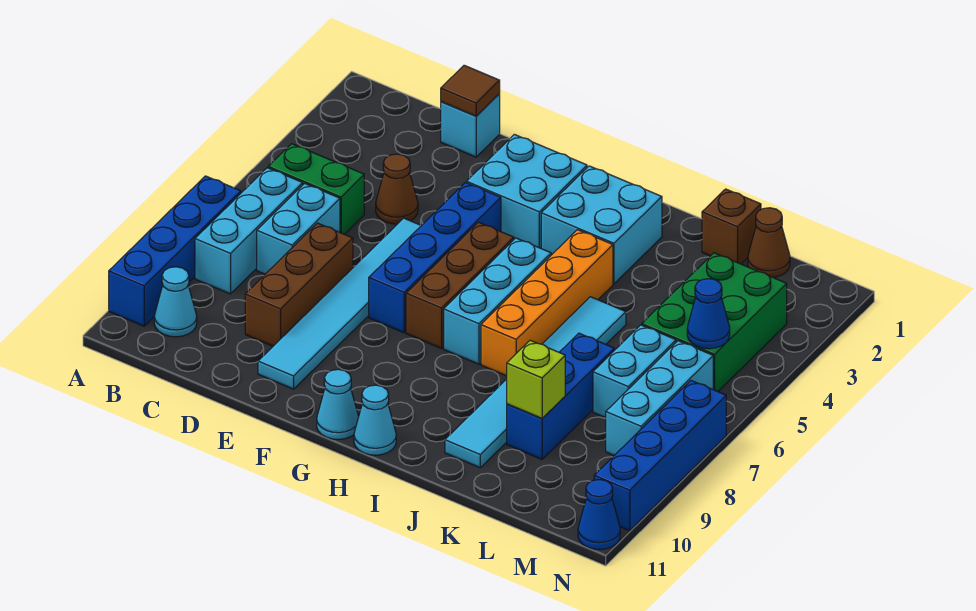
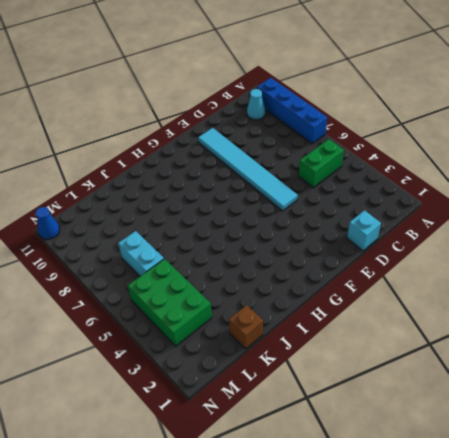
none -> cyan brick B6:B8 level 1
none -> cyan brick C6:C7 level 1
none -> brown cone D4 level 1

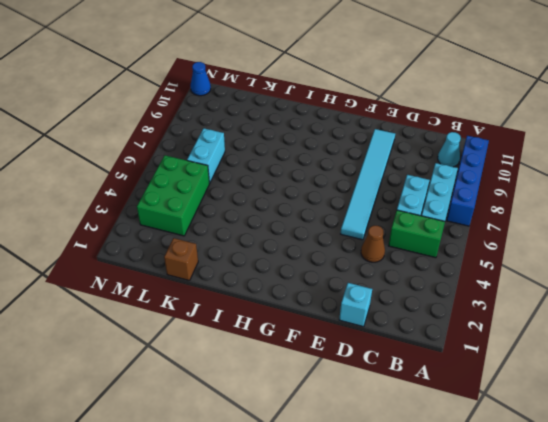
none -> brown brick D7:D9 level 1
none -> cyan brick F2:G3 level 1
none -> blue brick F4:F7 level 1

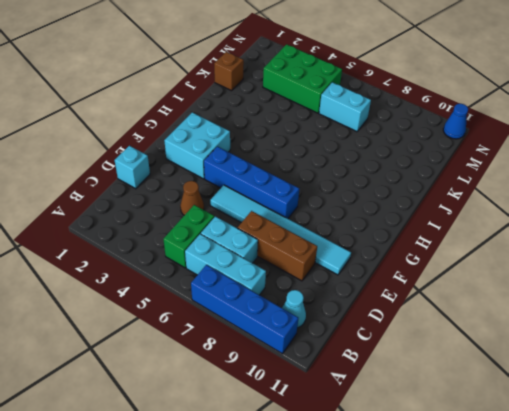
none -> brown brick G5:G7 level 1
none -> cyan cone G11 level 1
none -> cyan brick H2:I3 level 1

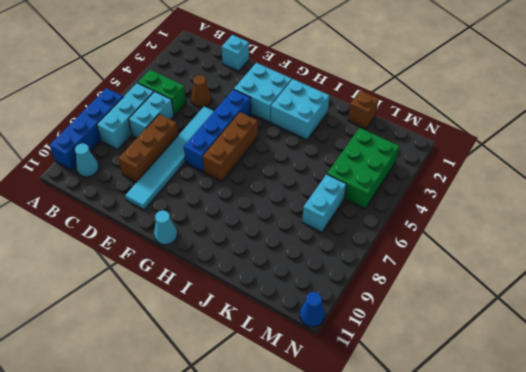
none -> cyan brick H5:H7 level 1
none -> cyan cone H11 level 1
none -> orange brick I4:I7 level 1

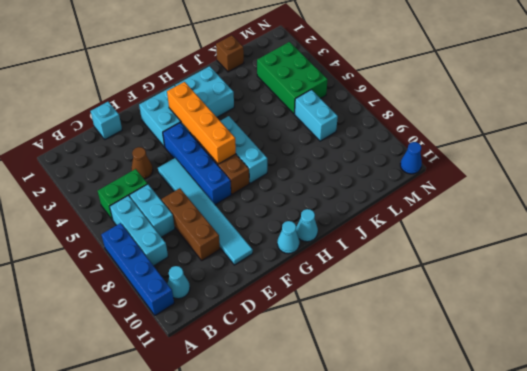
orange brick G3:G6 level 2 -> orange brick I4:I7 level 1
none -> cyan tile J5:J10 level 1
none -> blue brick K7:K9 level 1
none -> brown cone L1 level 1

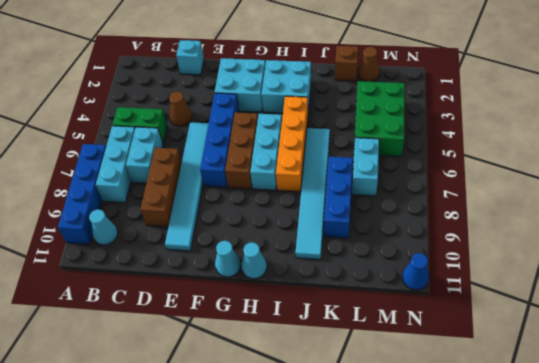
none -> cyan brick M6:M8 level 1
none -> blue brick N7:N10 level 1
none -> brown tile D1 level 2

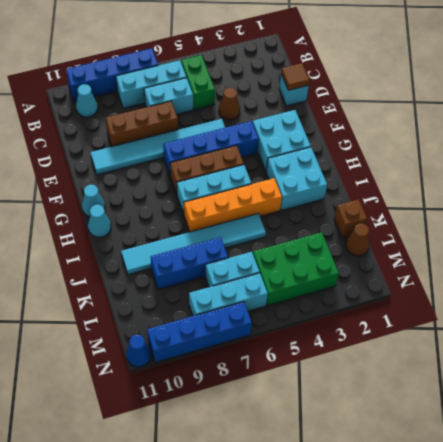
none -> lime brick K9 level 2
none -> blue cone M5 level 2

